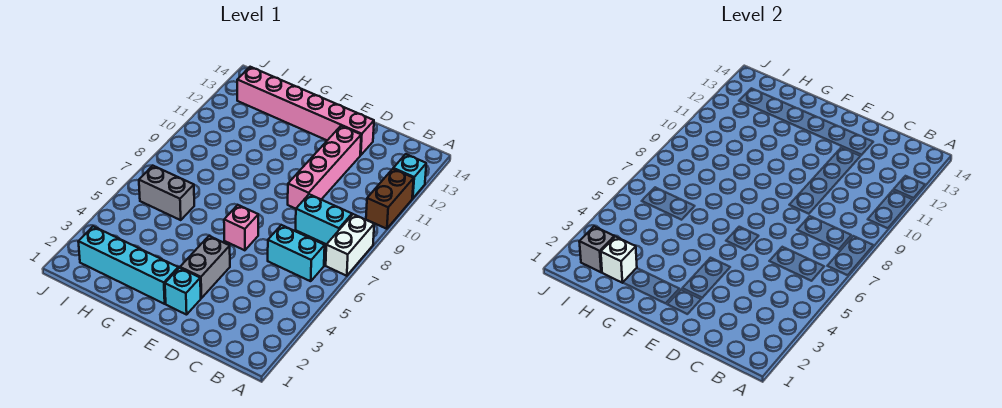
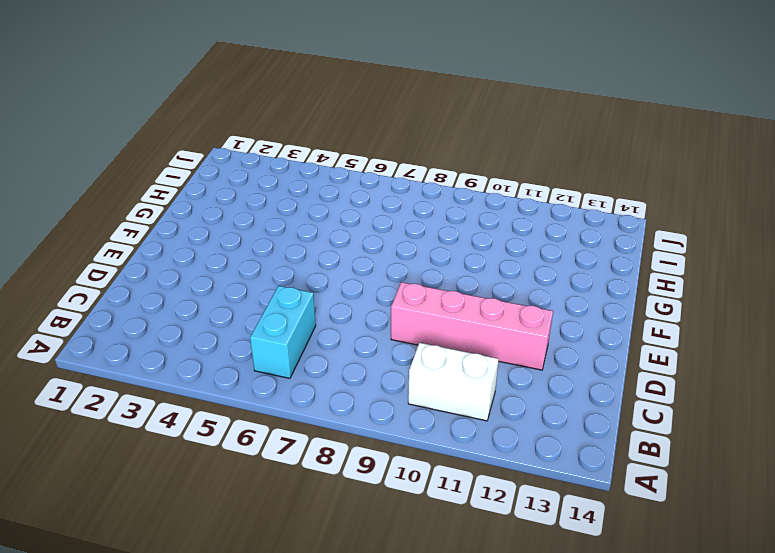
white brick B10:B11 level 1 -> white brick A7:A8 level 1
none -> brown brick A10:A11 level 1
none -> cyan brick A12 level 1
none -> cyan brick B8:C8 level 1

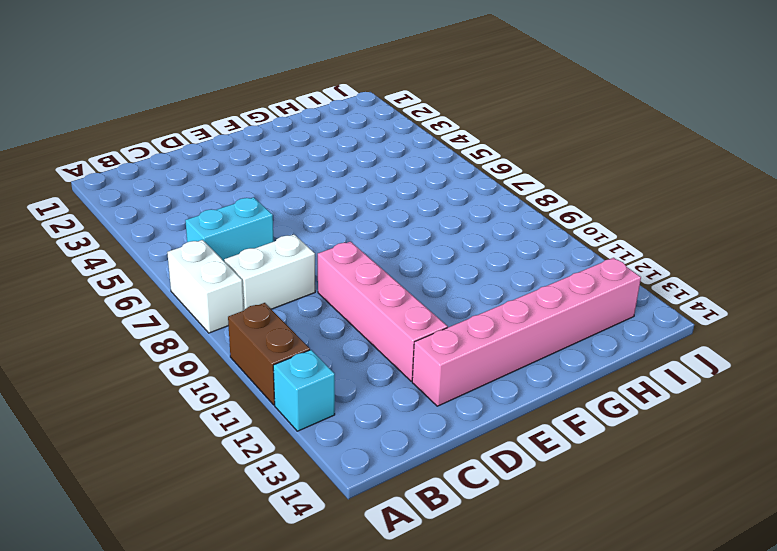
white brick B8:C8 level 1 -> cyan brick B8:C8 level 1
none -> cyan brick E2 level 1
none -> grey brick E3:E4 level 1
none -> pink brick E6 level 1

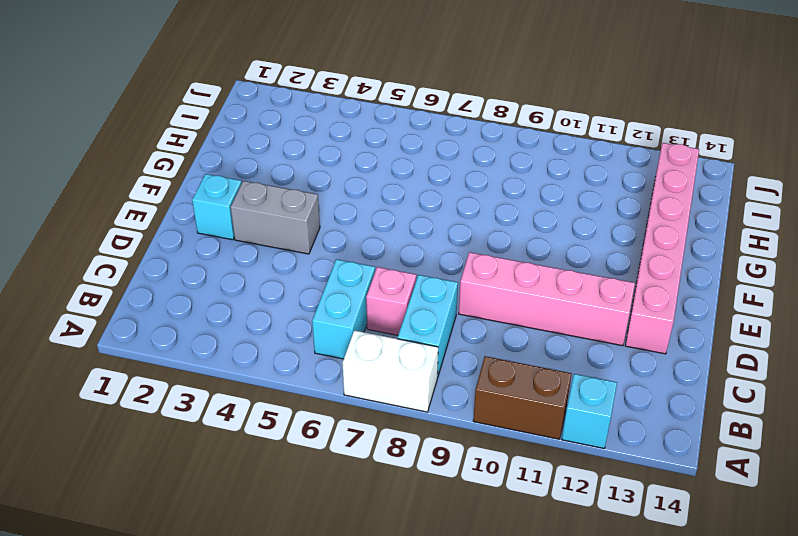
pink brick C7 level 1 -> pink brick E6 level 1
none -> cyan brick F2:I2 level 1
none -> grey brick H6:I6 level 1
none -> white brick H2 level 2

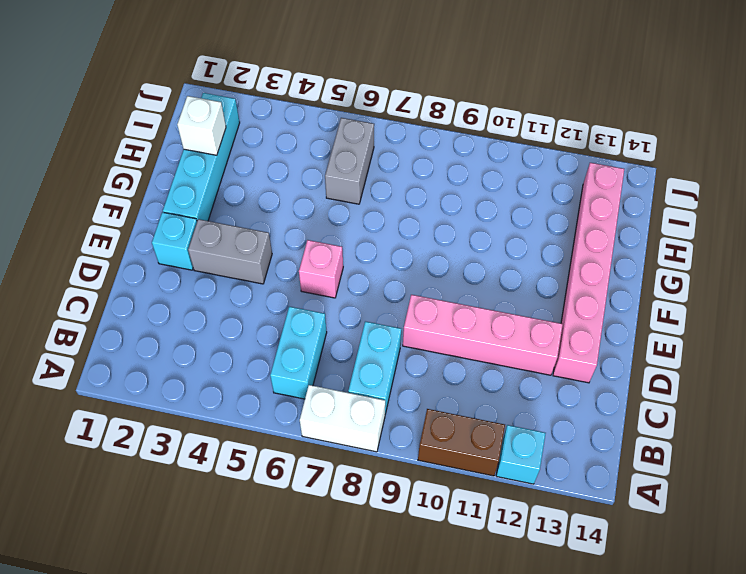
none -> grey brick I2 level 2

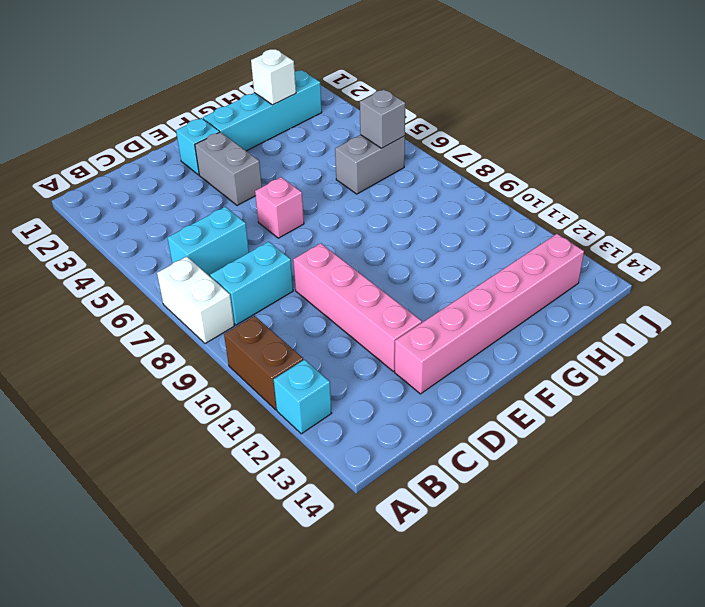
grey brick I6 level 2 -> grey brick I2 level 2

